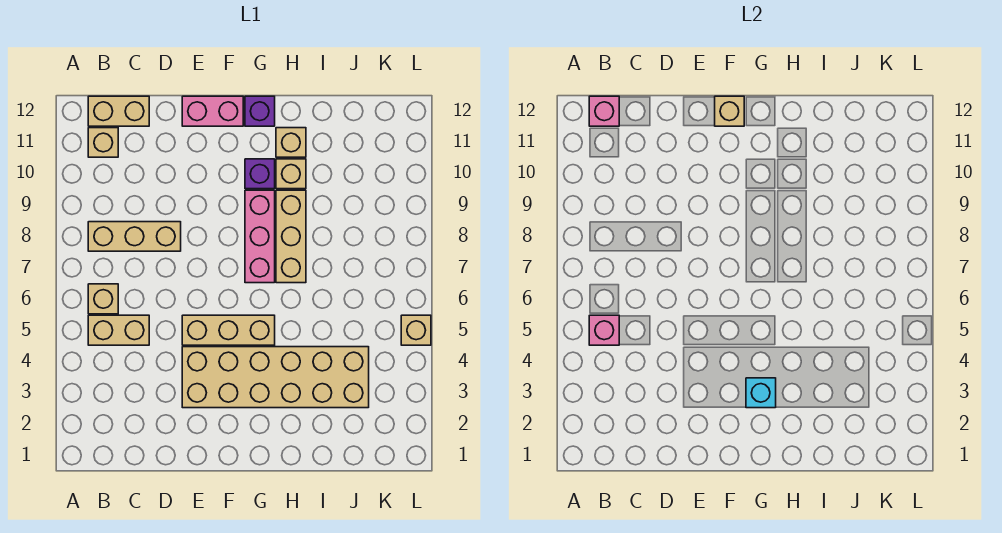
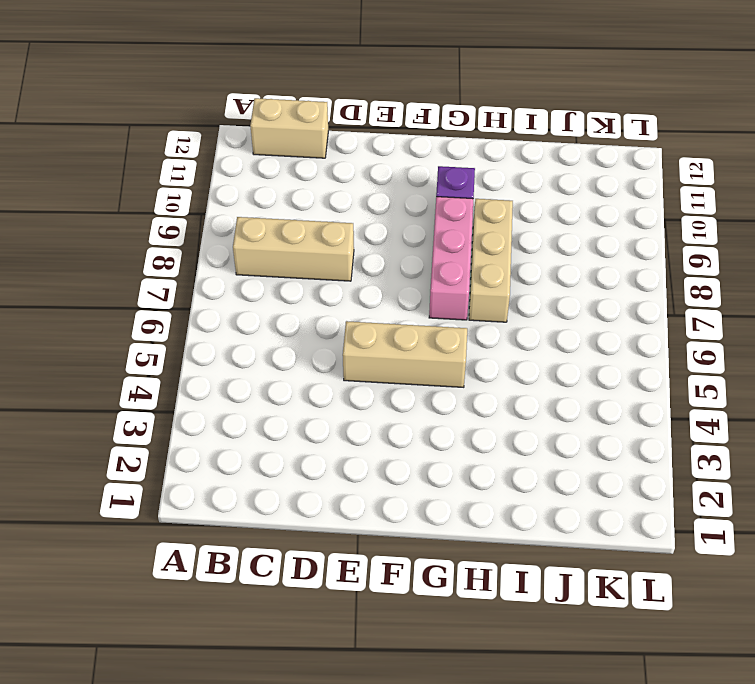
none -> tan brick B5:C5 level 1
none -> tan brick B6 level 1
none -> tan brick B11 level 1

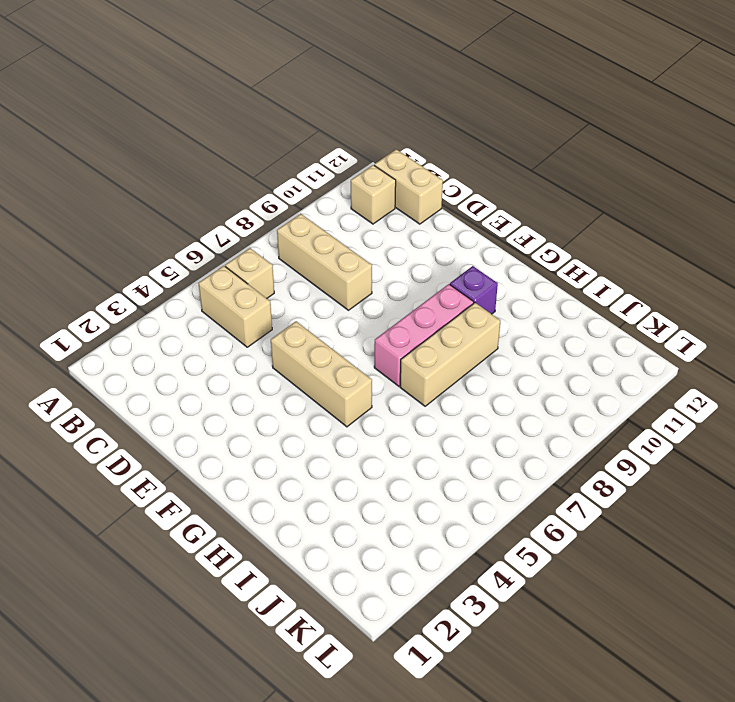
none -> tan brick E3:J4 level 1
none -> pink brick E12:F12 level 1
none -> purple brick G12 level 1

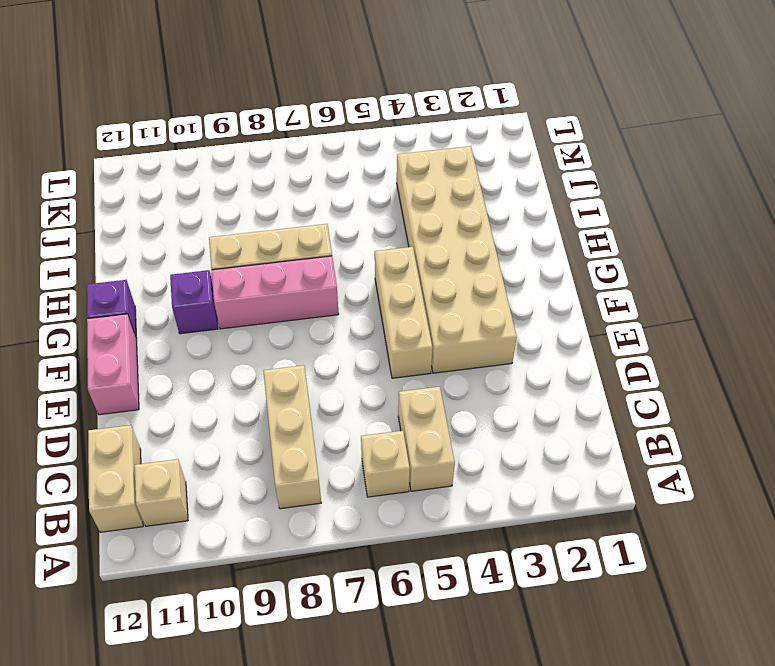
none -> tan brick H10 level 1
none -> tan brick H11 level 1
none -> tan brick L5 level 1

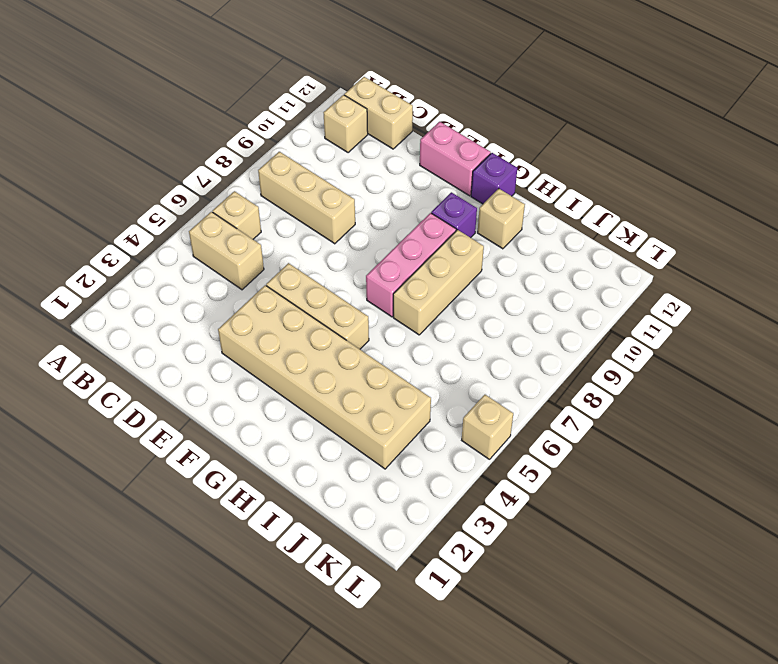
none -> tan brick H10 level 1
none -> pink brick B5 level 2
none -> pink brick B12 level 2

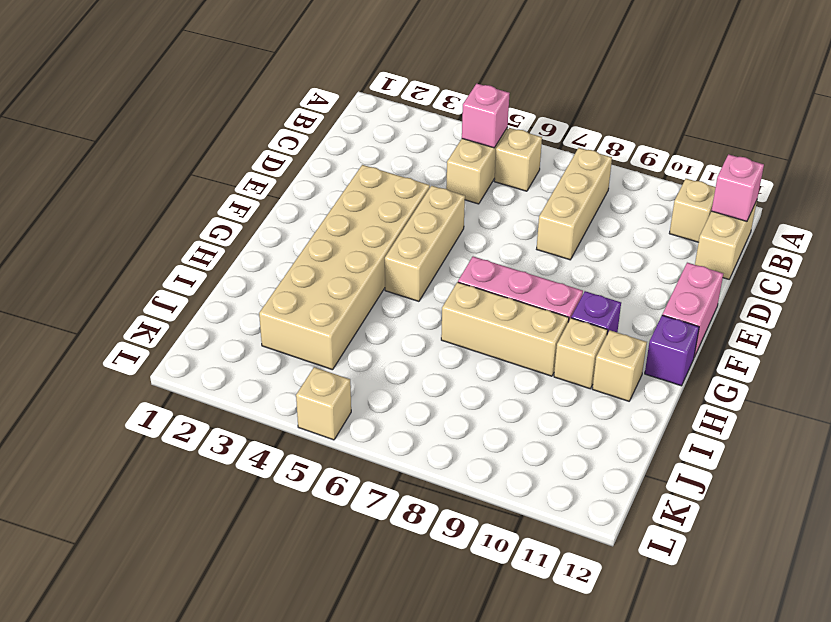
none -> tan brick F12 level 2
none -> cyan brick G3 level 2

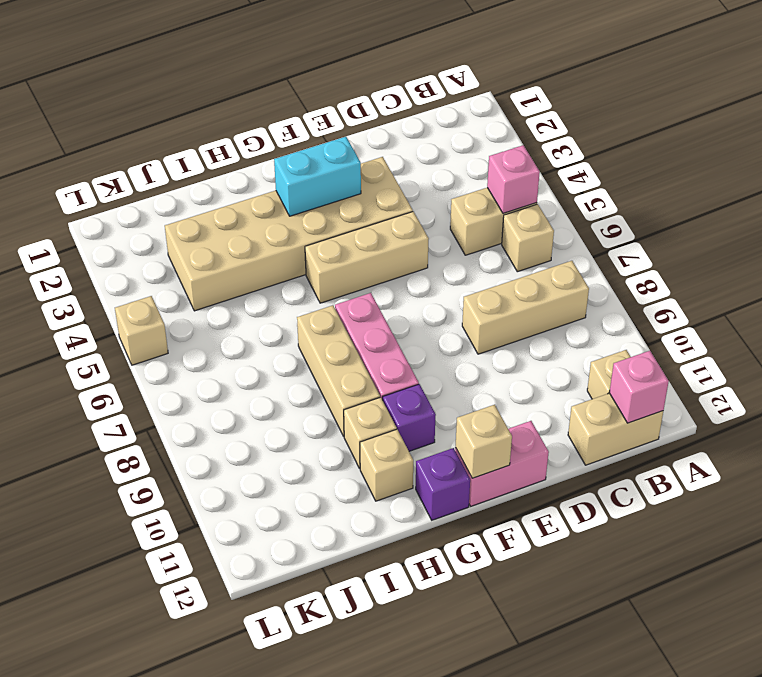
cyan brick F3:G3 level 2 -> cyan brick G3 level 2

